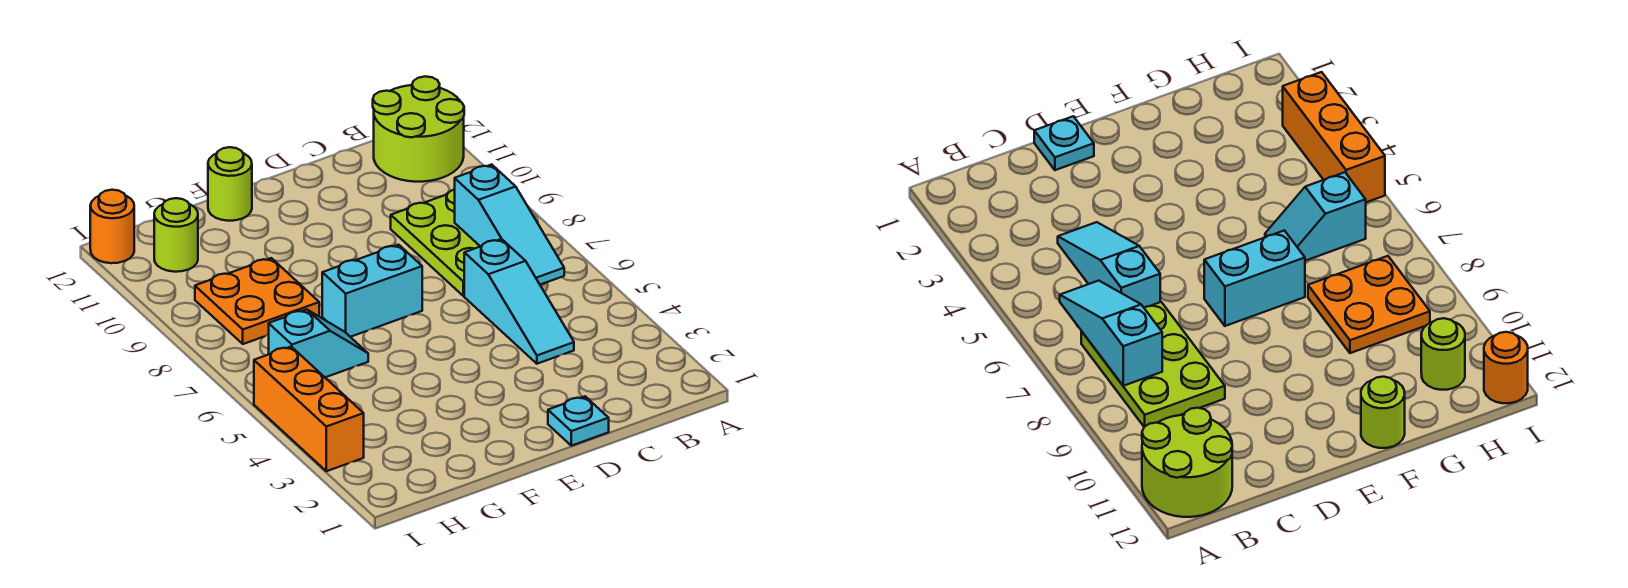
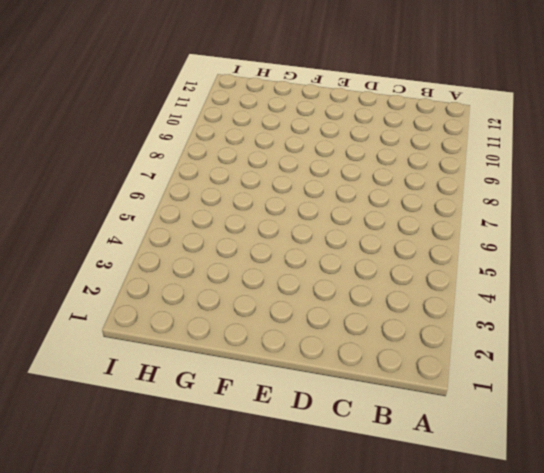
none -> lime round brick A11:B12 level 1
none -> lime plate B7:C9 level 1
none -> cyan slope C4:C6 level 1 top 6

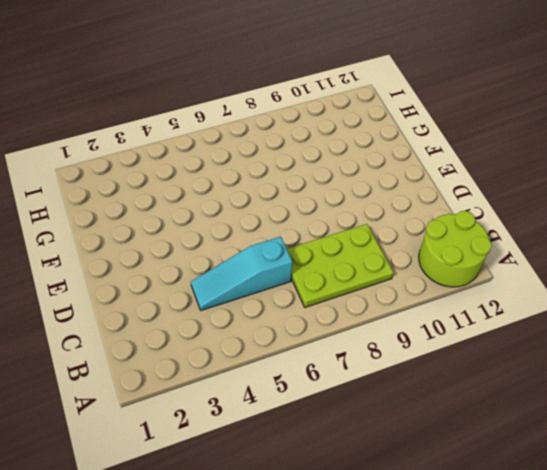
none -> cyan plate D1 level 1
none -> cyan brick E7:F7 level 1
none -> lime round brick F12 level 1

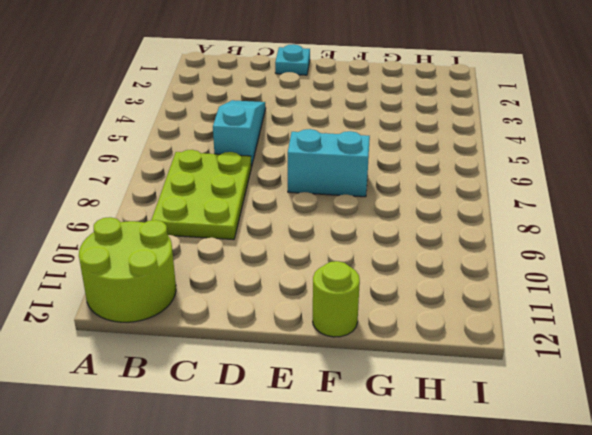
none -> cyan slope G6:H6 level 1 top H
none -> orange plate G8:H9 level 1
none -> lime round brick H11 level 1

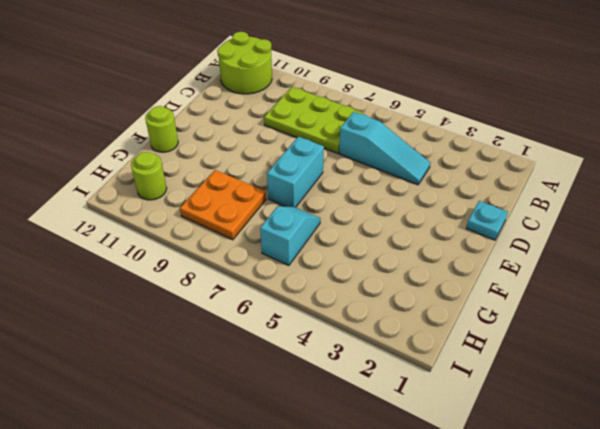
none -> orange brick I3:I5 level 1
none -> orange round brick I12 level 1
none -> cyan slope B6:B8 level 2 top 8

